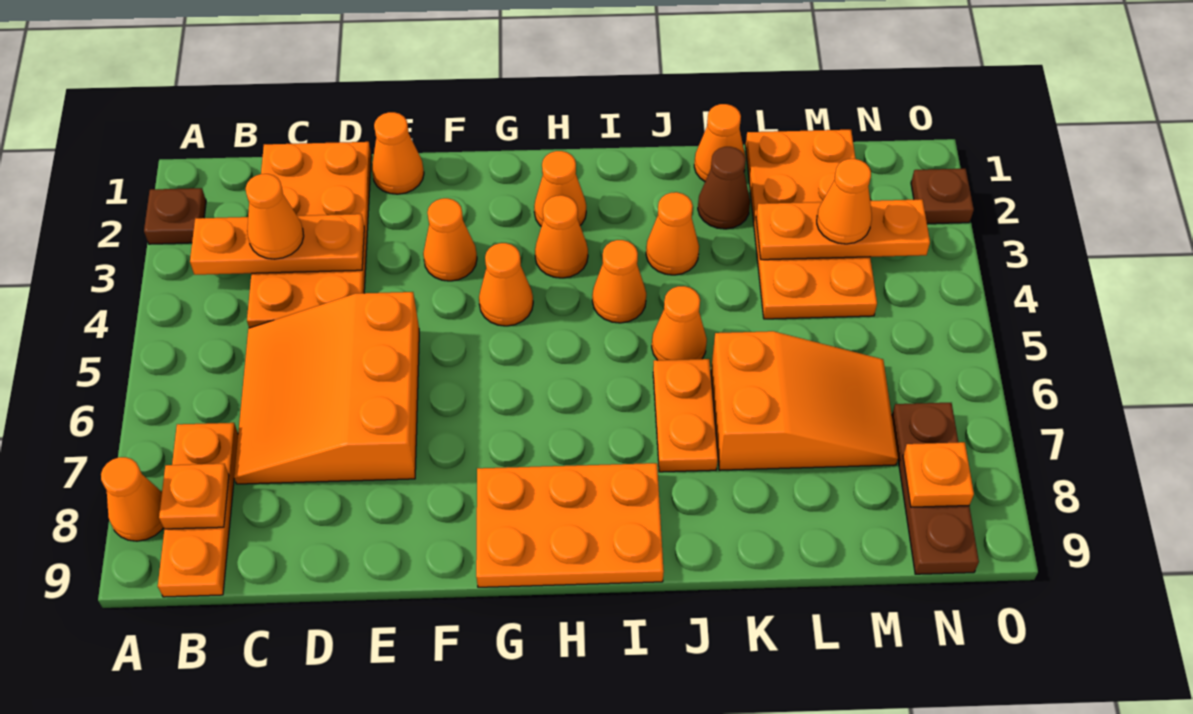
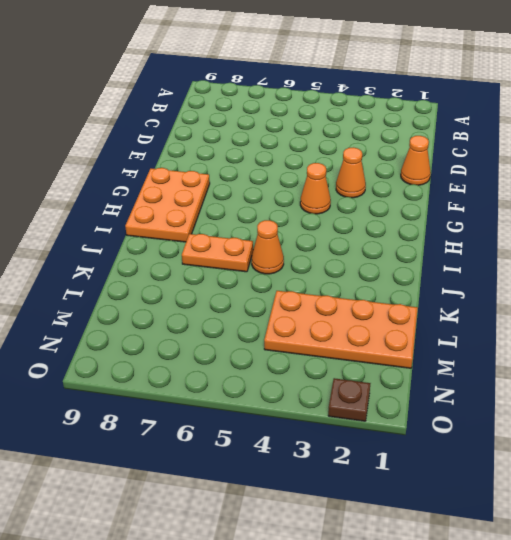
none -> brown plate A2 level 1
none -> orange cone A8 level 1
none -> orange plate B7:B9 level 1

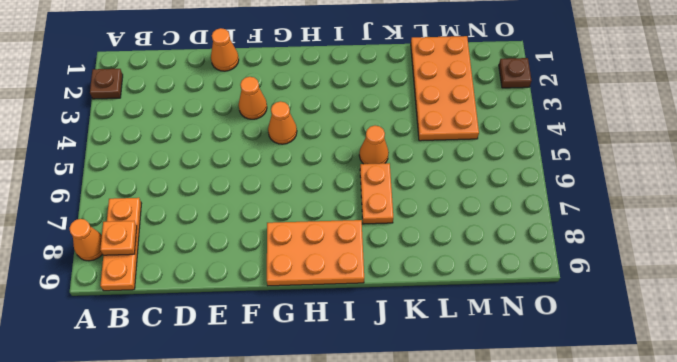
none -> orange plate C1:D4 level 1
none -> orange slope C5:E7 level 1 top E
none -> orange cone H2 level 1

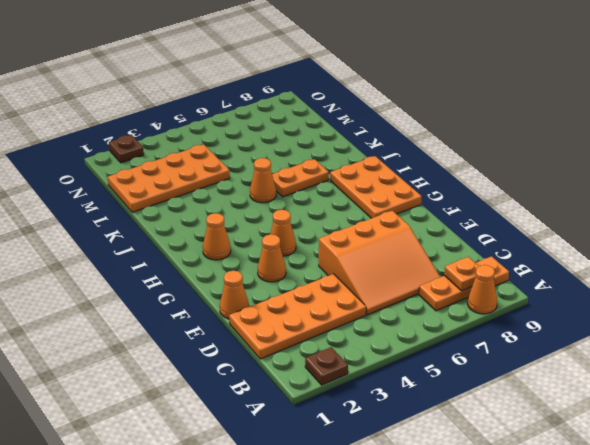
none -> orange cone H3 level 1
none -> orange cone I4 level 1
none -> orange cone J3 level 1

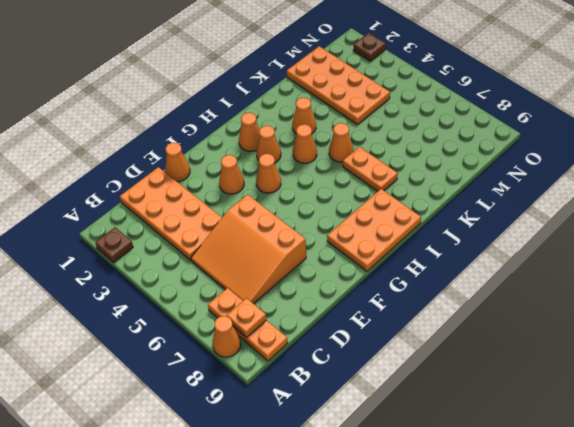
none -> orange cone K1 level 1
none -> brown cone K2 level 1
none -> orange slope K6:M7 level 1 top K

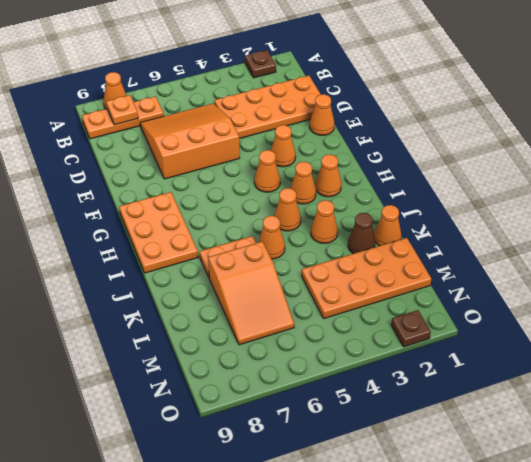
none -> brown plate N7:N9 level 1
none -> orange plate B3:D3 level 2
none -> orange plate L3:N3 level 2

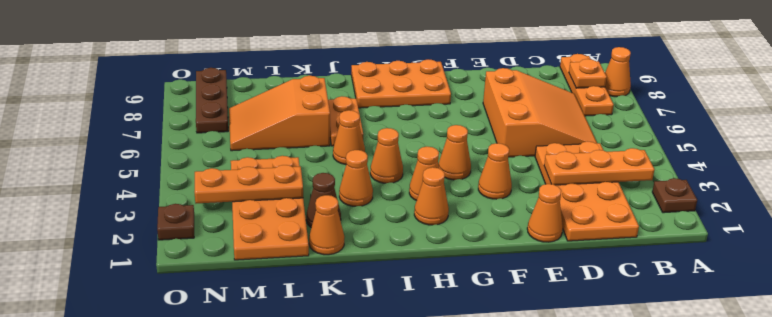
none -> orange plate N8 level 2
none -> orange cone C3 level 3
none -> orange cone M3 level 3

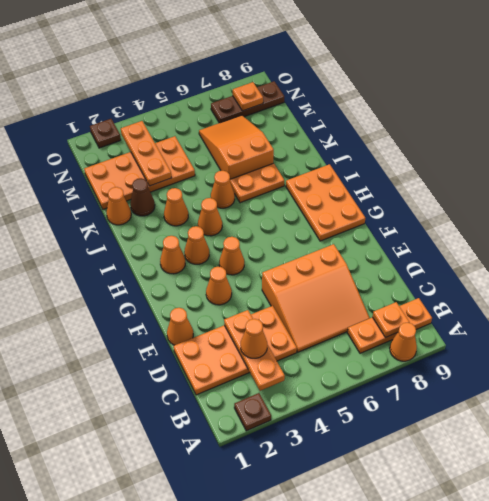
none -> orange cone M3 level 3

